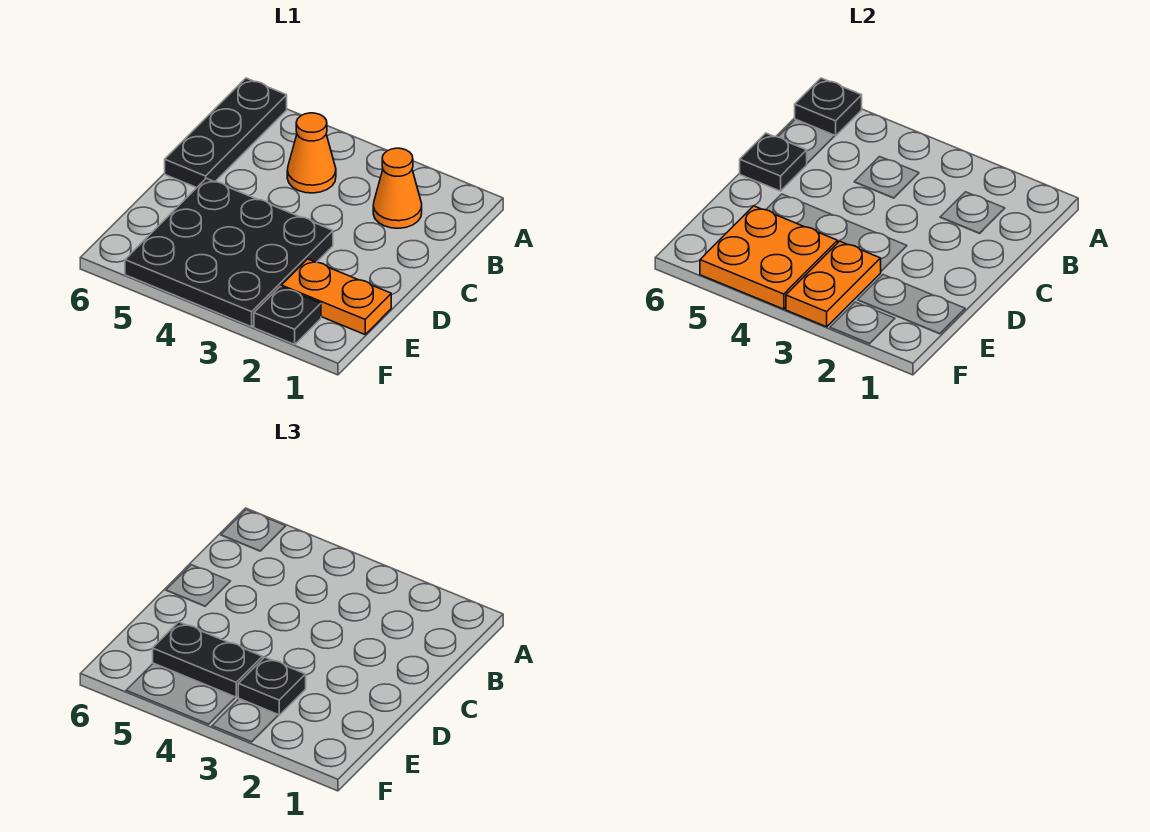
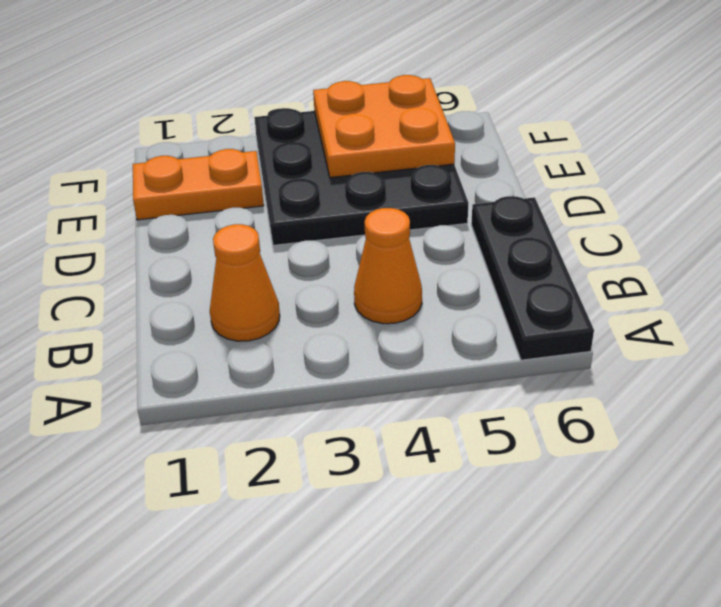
none -> black plate F2 level 1
none -> black plate A6 level 2
none -> black plate C6 level 2

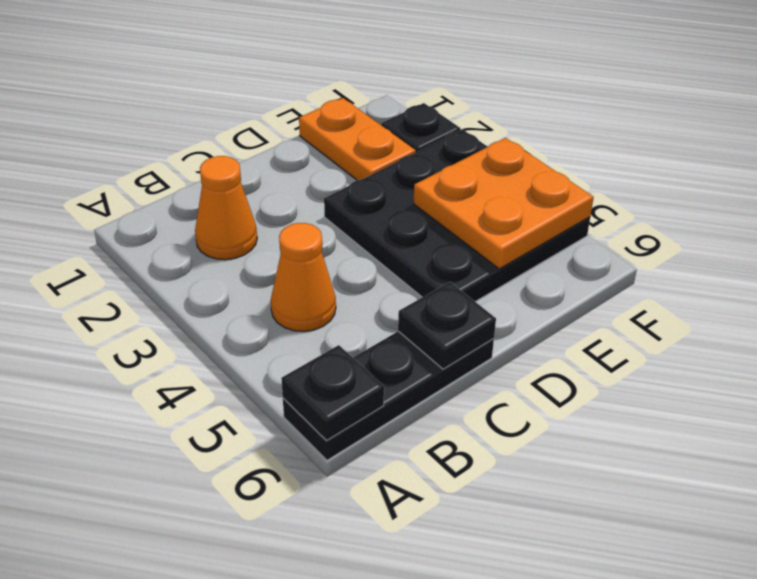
none -> orange plate E3:F3 level 2
none -> black plate E3 level 3
none -> black plate E4:E5 level 3

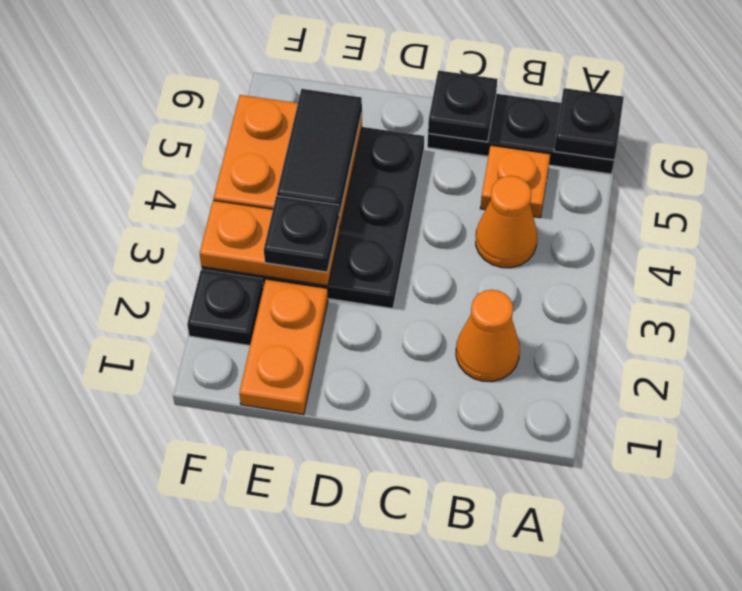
orange plate B5 level 1 -> none
black tile E4:E5 level 3 -> black plate E4:E5 level 3

